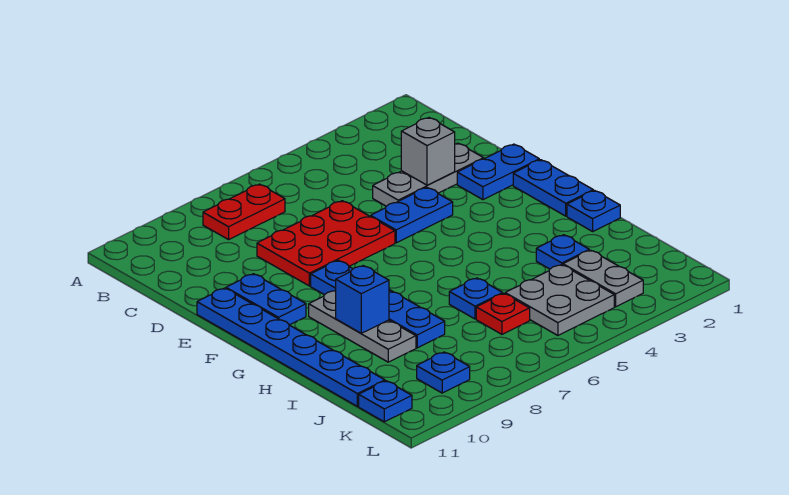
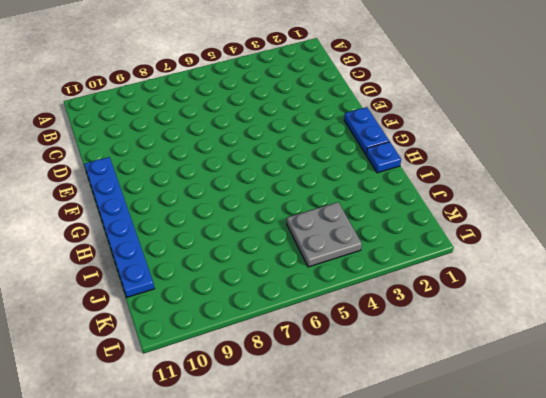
none -> red plate B7:B8 level 1
none -> grey plate D2:D4 level 1
none -> red plate D6:E8 level 1

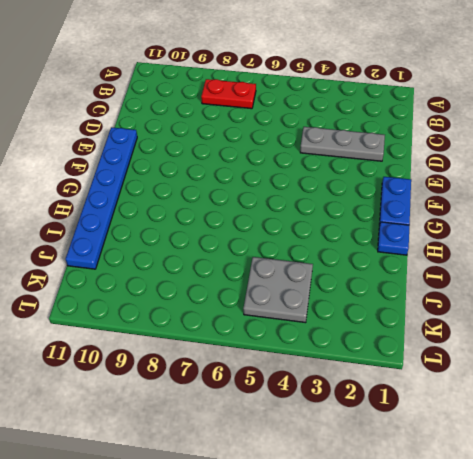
none -> red plate D6:E8 level 1
none -> blue plate E1:E2 level 1
none -> blue plate E4:E5 level 1

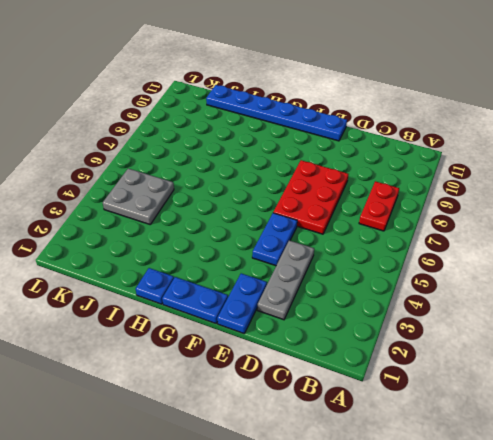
none -> blue plate E10:F10 level 1
none -> blue plate F8:I8 level 1
none -> grey plate G9:I9 level 1

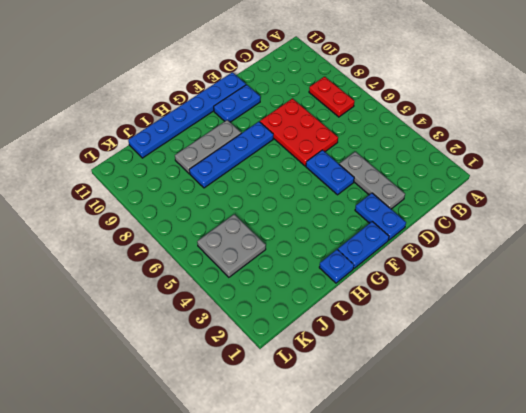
none -> blue plate I3 level 1
none -> blue plate I6 level 1
none -> grey plate J3:K3 level 1

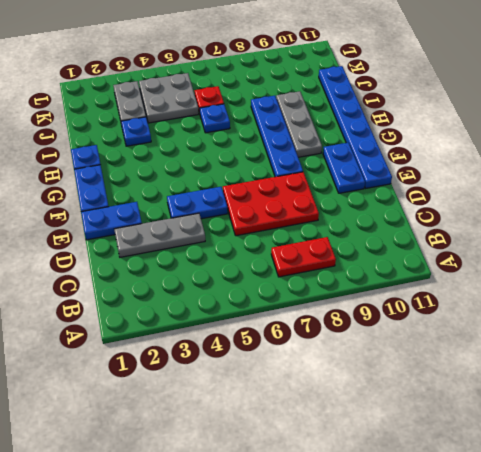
none -> blue plate K9 level 1
none -> blue plate K11 level 1
none -> grey brick D3 level 2

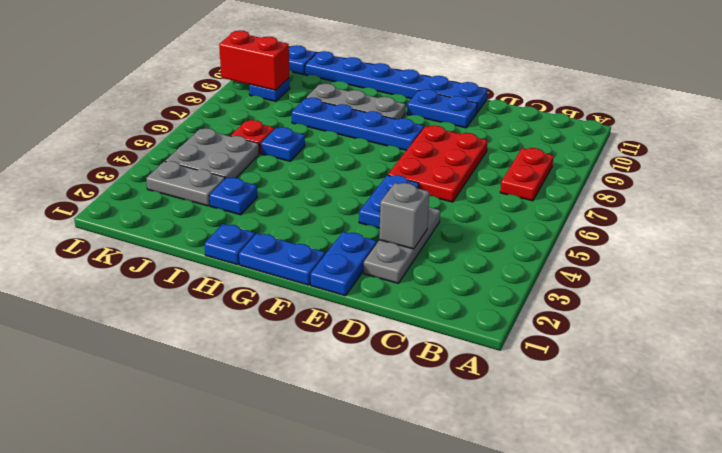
red brick K9:L9 level 2 -> none
none -> blue brick H9 level 2

